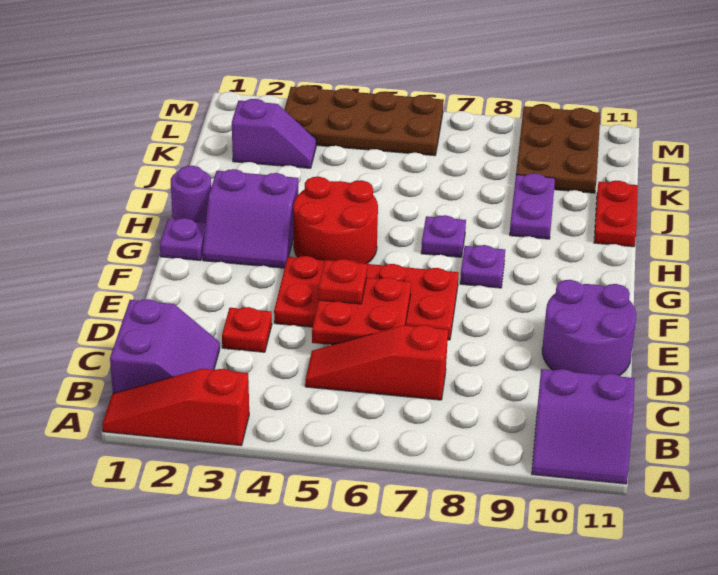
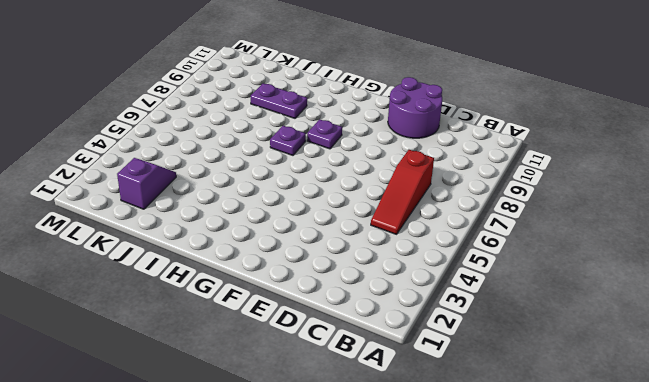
none -> red slope A1:A3 level 1 top 3
none -> purple slope A10:B11 level 1 top B
none -> purple slope B1:C2 level 1 top 1

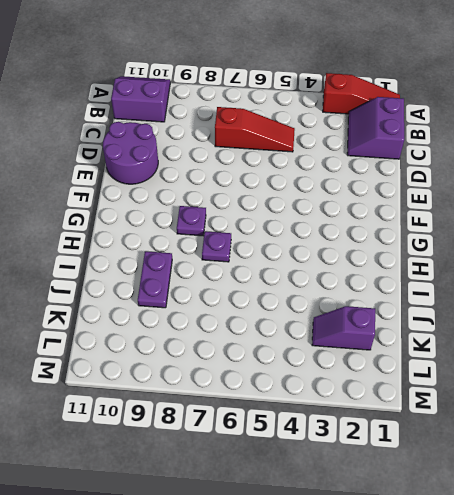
none -> red plate D3 level 1
none -> red plate E4:F7 level 1
none -> purple plate G1 level 1

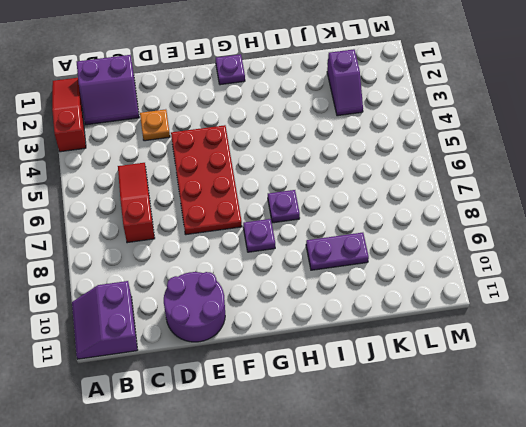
orange plate D3 level 1 -> red plate D3 level 1
none -> purple slope G2:H3 level 1 top H
none -> red round brick G4:H5 level 1
none -> purple round brick H1 level 1

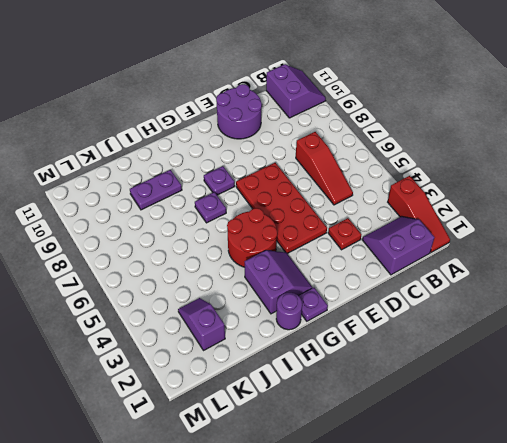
none -> red plate I11:J11 level 1
none -> brown plate K9:M10 level 1
none -> brown plate L3:M6 level 1

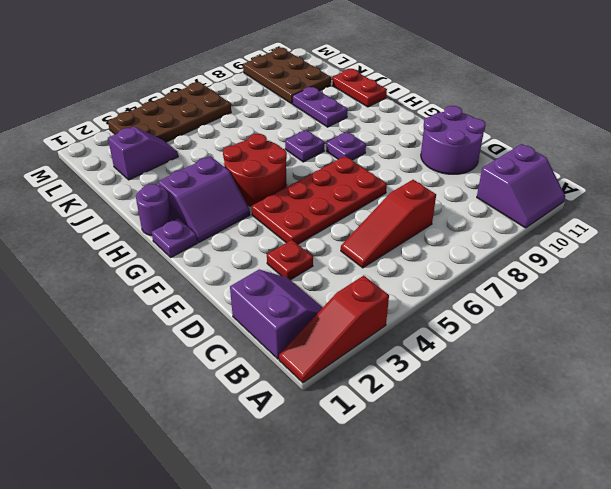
none -> red plate D5:E6 level 2
none -> red plate E5 level 3

